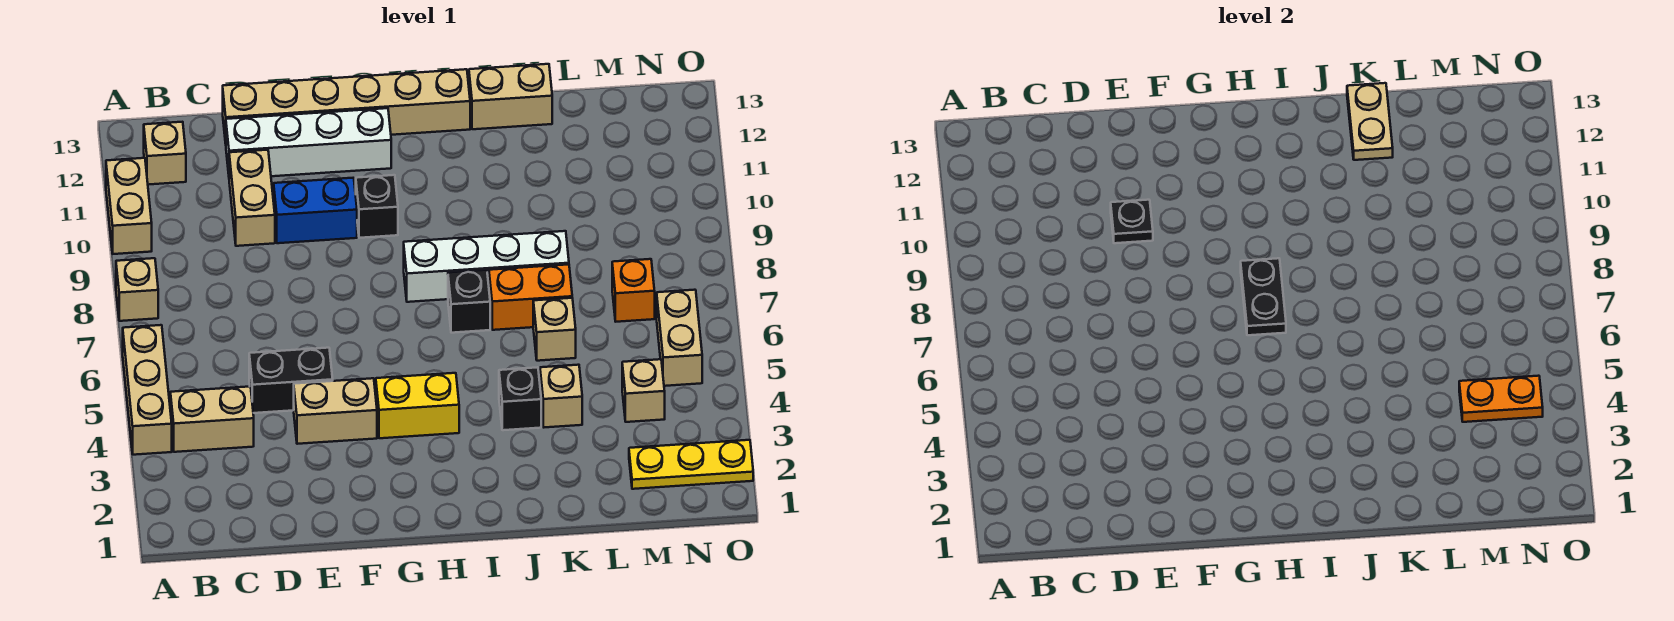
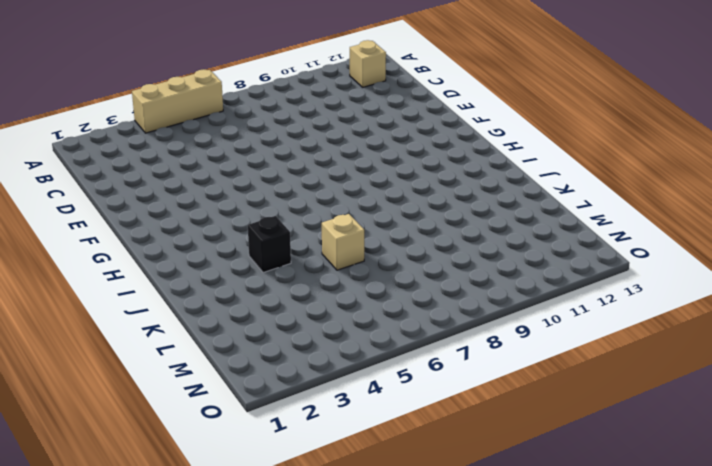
none -> tan brick A8 level 1
none -> tan brick A10:A11 level 1
none -> tan brick B4:C4 level 1

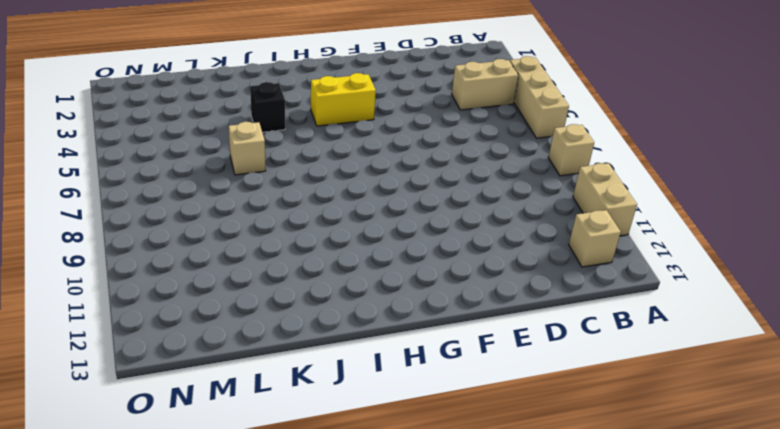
none -> black brick D5:E5 level 1
none -> tan brick D10:D11 level 1
none -> white brick D12:G12 level 1

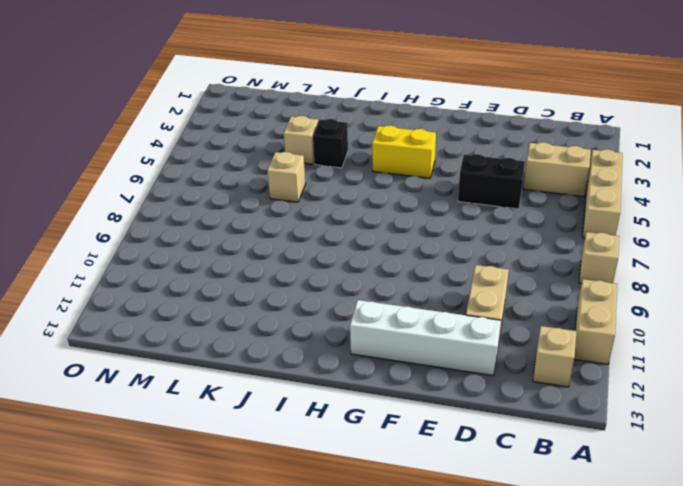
none -> tan brick D13:I13 level 1
none -> tan brick E4:F4 level 1
none -> blue brick E10:F10 level 1

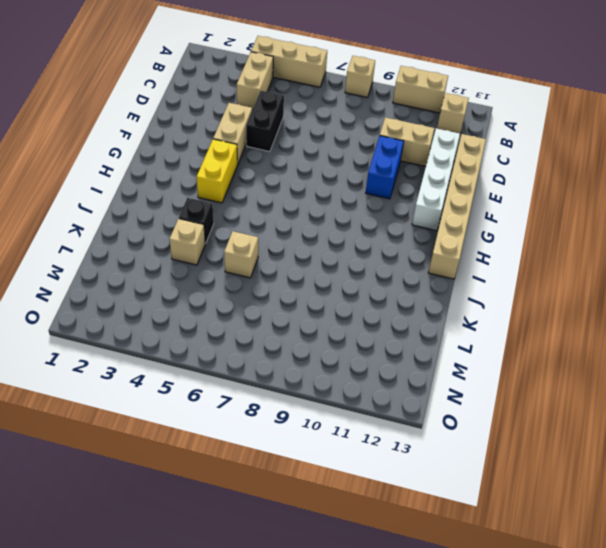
none -> black brick G10 level 1
none -> white brick H8:K8 level 1
none -> black brick I7 level 1

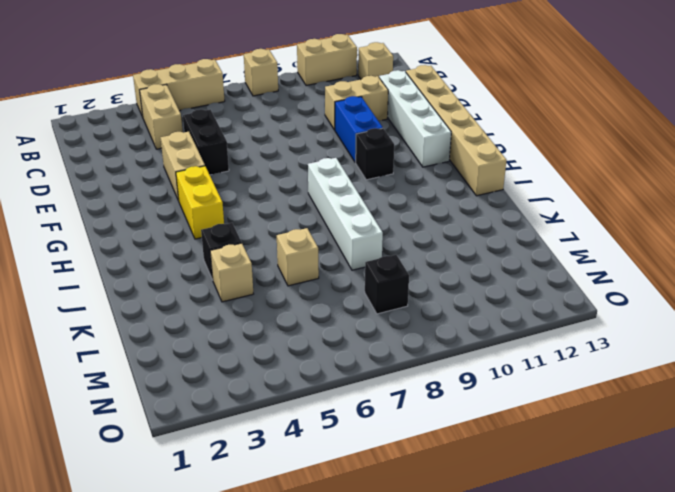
black brick M8 level 1 -> black brick I7 level 1
none -> orange brick J7:K7 level 1
none -> tan brick J13:K13 level 1
none -> yellow plate M2:O2 level 1

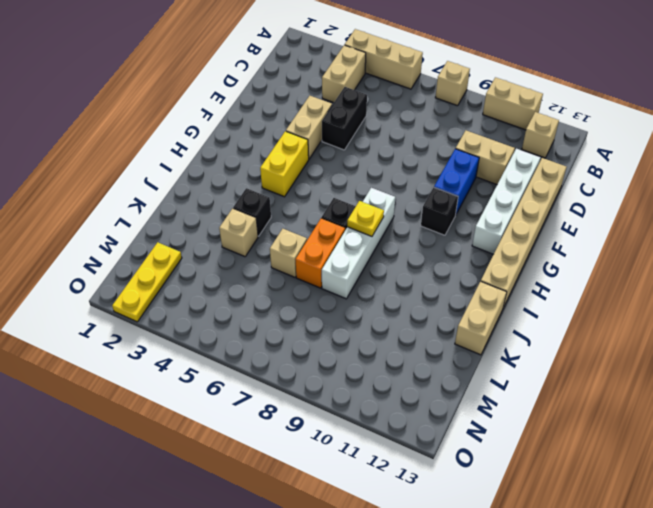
yellow plate I8 level 2 -> none
none -> tan brick M4 level 1
none -> orange brick M7 level 1
none -> tan brick N5:N6 level 1

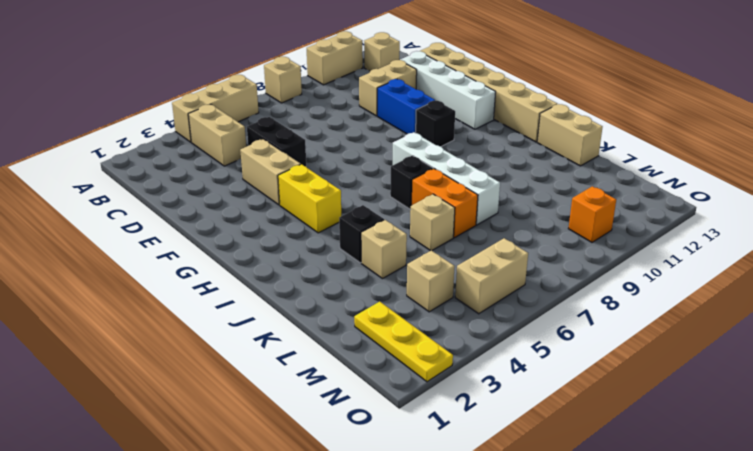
orange brick N10 level 1 -> orange brick M7 level 1
none -> black plate E10 level 2
none -> black plate H7:H8 level 2
none -> tan plate K12:K13 level 2

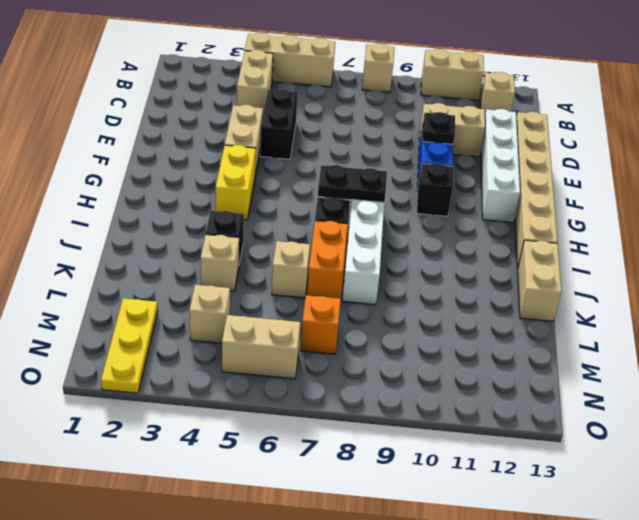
none -> tan plate K12:K13 level 2
none -> orange plate M4:N4 level 2

